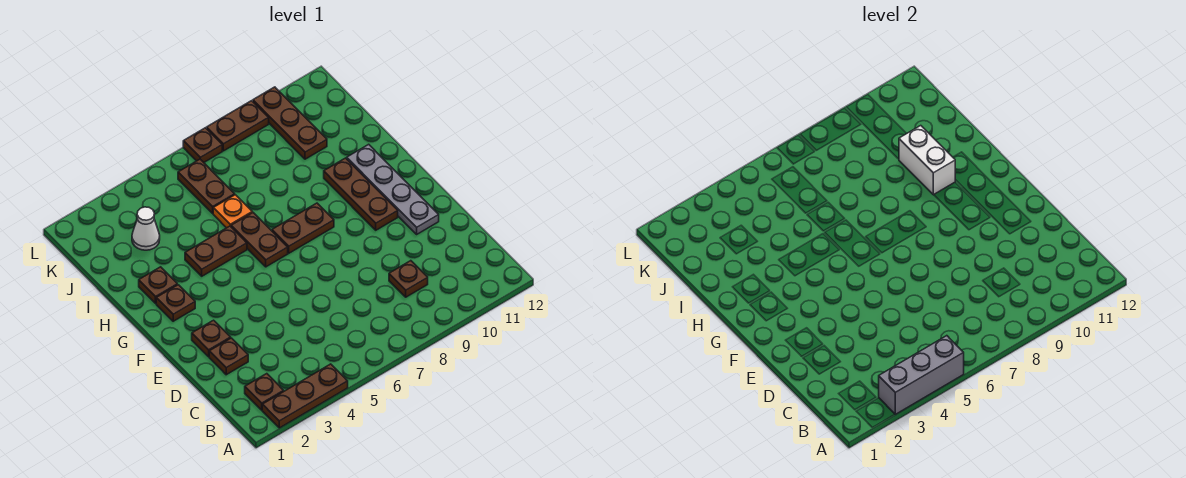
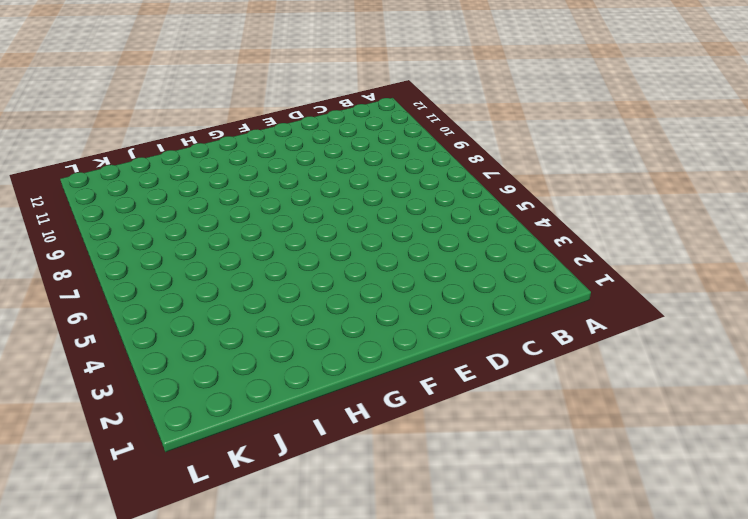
none -> brown plate A2:A4 level 1
none -> brown plate B2 level 1
none -> brown plate C9 level 1

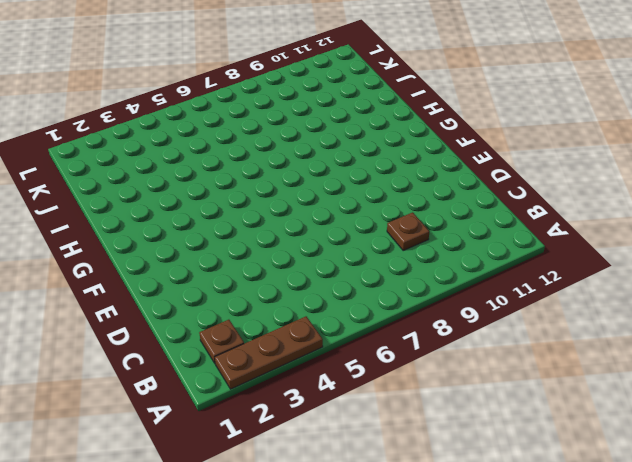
none -> brown plate D2 level 1
none -> brown plate E2 level 1
none -> grey plate E11:H11 level 1

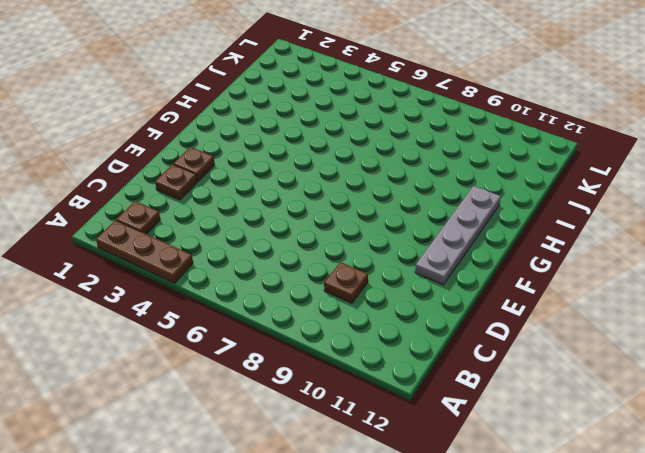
none -> brown plate F10:H10 level 1
none -> brown plate G2 level 1
none -> brown plate G6:H6 level 1

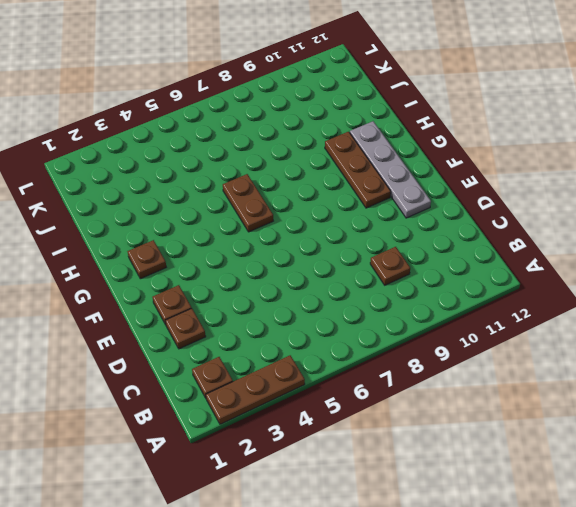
none -> brown plate G7:G8 level 1
none -> brown plate H2 level 1
none -> brown plate H4:H5 level 1

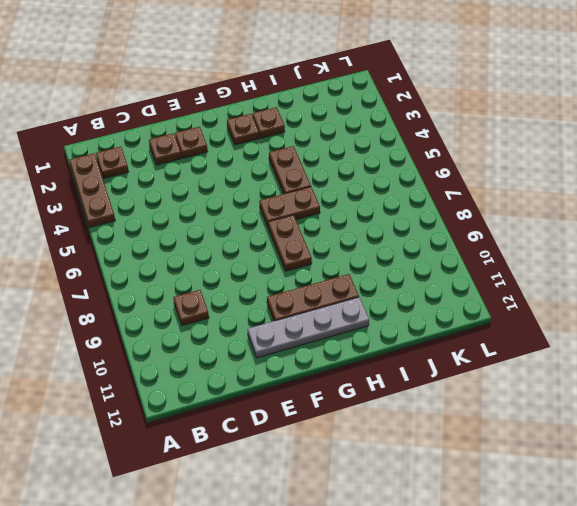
none -> orange plate I6 level 1
none -> white cone J3 level 1
none -> brown plate J6:K6 level 1

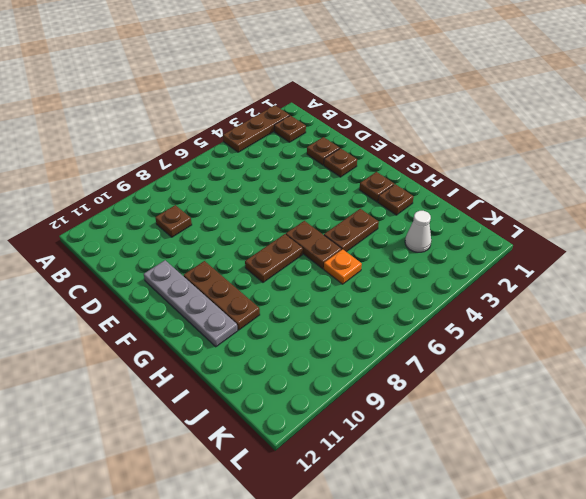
none -> brown plate J6:K6 level 1
none -> brown plate J10:L10 level 1
none -> brown plate L7 level 1

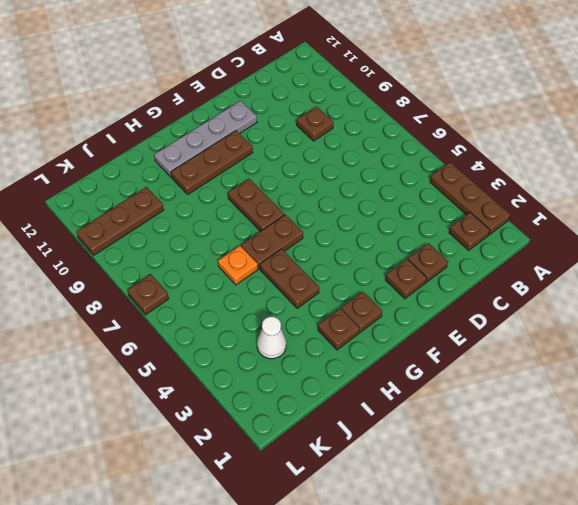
none -> brown plate J6:K6 level 1
none -> brown plate L8:L9 level 1
none -> grey brick A3:A5 level 2

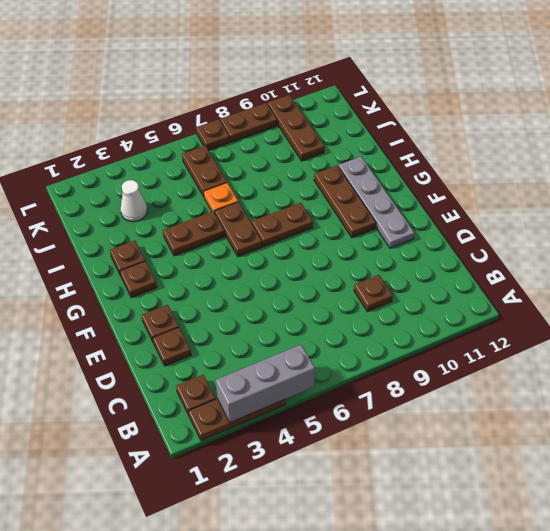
none -> white brick H10:I10 level 2

